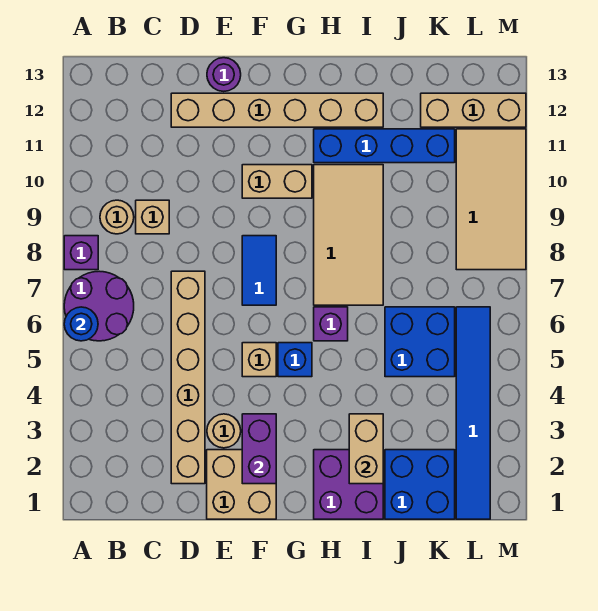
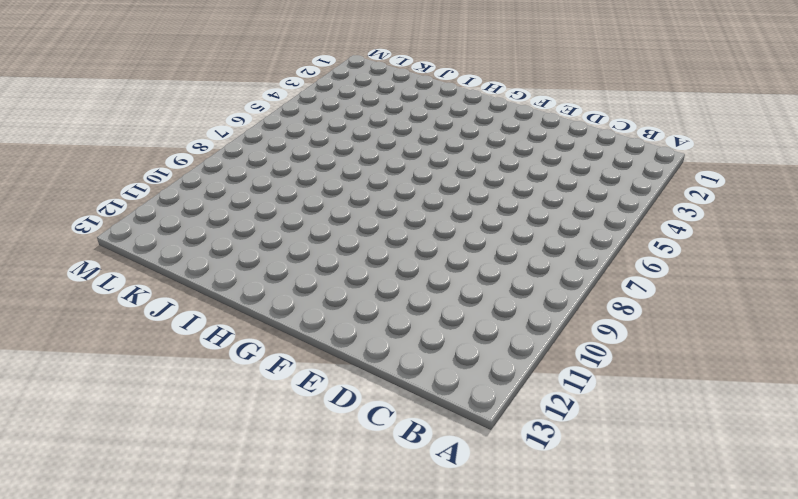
none -> purple round brick A6:B7 level 1
none -> purple brick A8 level 1
none -> tan round brick B9 level 1

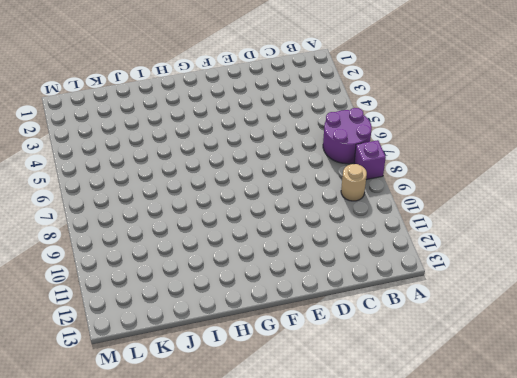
none -> tan brick C9 level 1
none -> tan brick D2:D7 level 1
none -> tan brick D12:I12 level 1

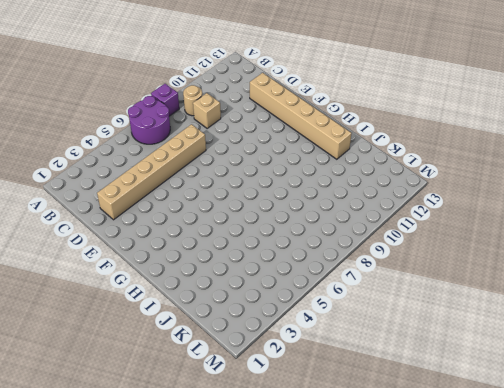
none -> tan brick E1:F2 level 1
none -> tan round brick E3 level 1
none -> purple round brick E13 level 1

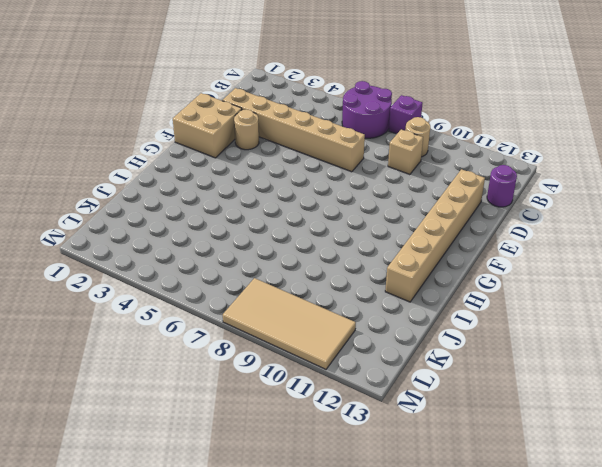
purple round brick C13 level 1 -> purple round brick E13 level 1
none -> tan brick F5 level 1
none -> blue tile F7:F8 level 1
none -> tan brick F10:G10 level 1

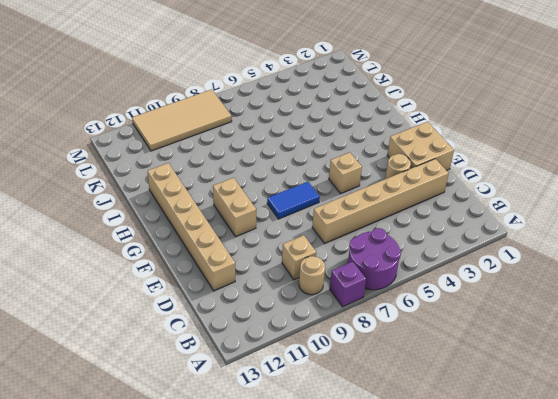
none -> purple round brick E13 level 1
none -> blue brick G5 level 1
none -> purple brick H1:I2 level 1

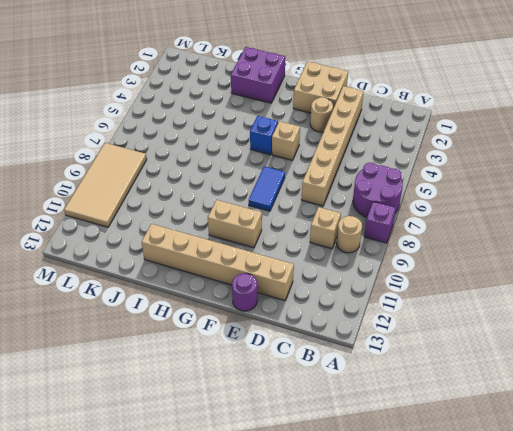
none -> purple brick H6 level 1
none -> tan tile H7:I10 level 1
none -> blue brick H11:K11 level 1

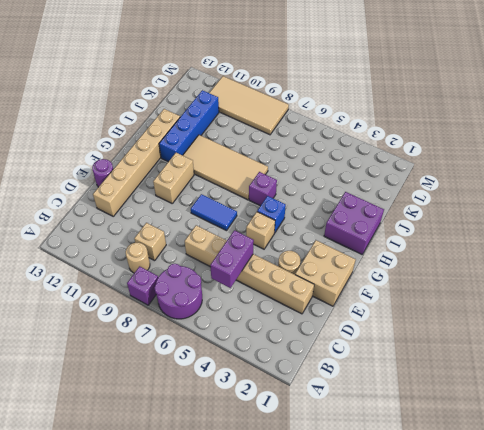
purple brick C5:D5 level 2 -> purple brick F2:F3 level 2
none -> blue brick J1:K2 level 1
none -> blue brick J5:K6 level 1
none -> tan brick K12:M12 level 1

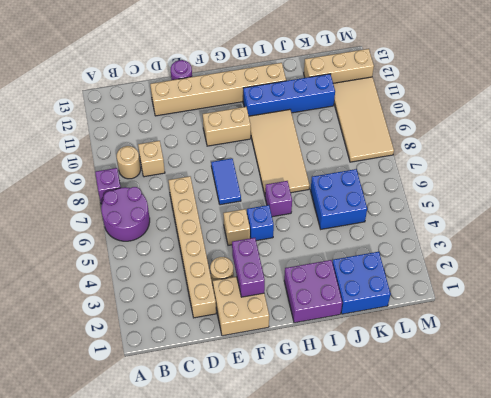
none -> blue tile L1:L6 level 1
none -> blue round brick A6 level 2
none -> tan brick I2:I3 level 2

